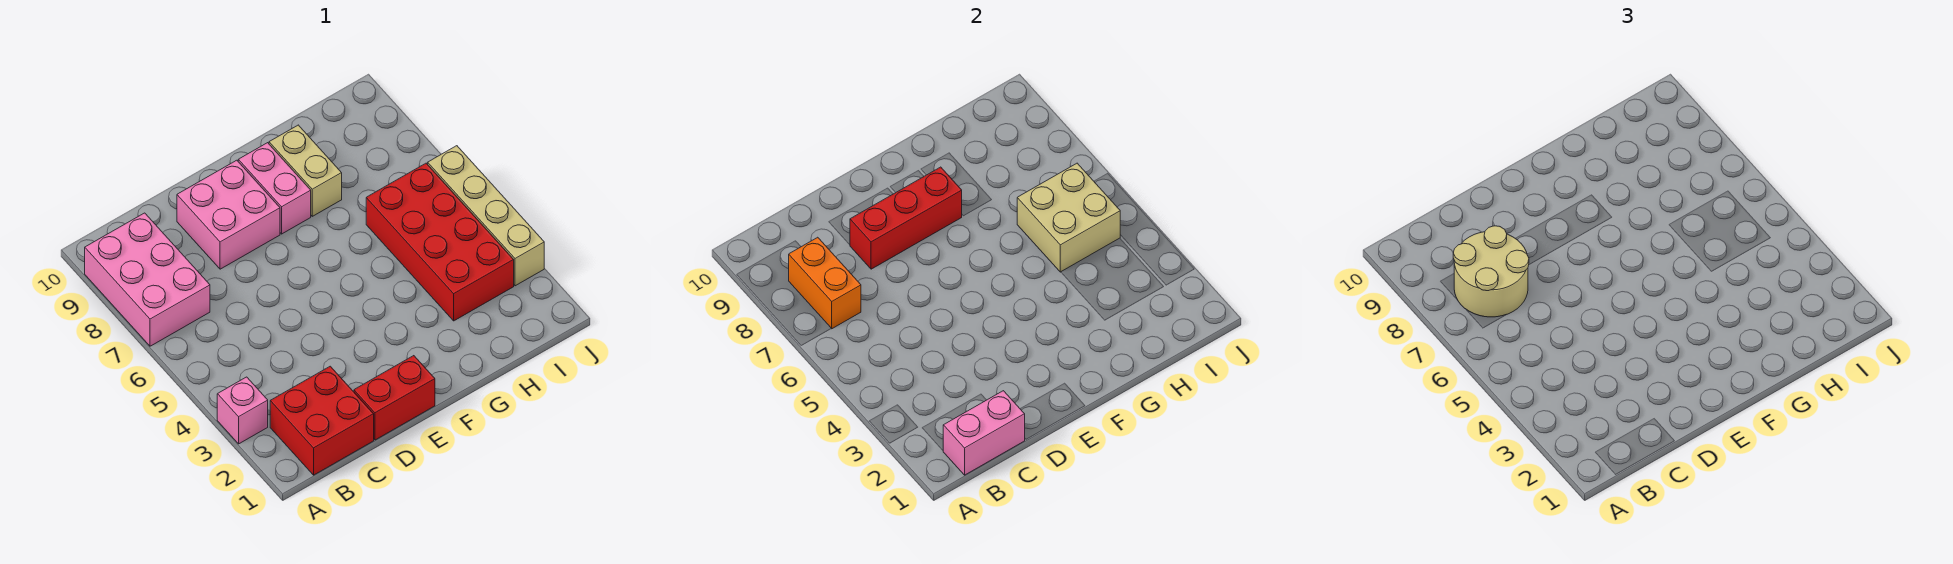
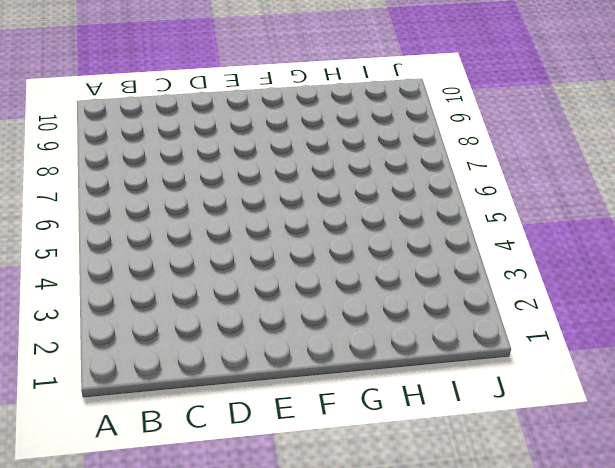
none -> pink brick A3 level 1
none -> pink brick A7:B9 level 1
none -> red brick B1:C2 level 1

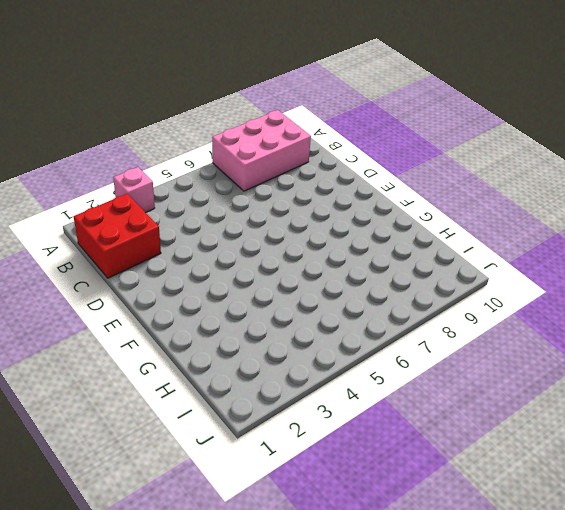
none -> red brick D1:E1 level 1
none -> pink brick D8:E9 level 1
none -> pink brick F8:F9 level 1

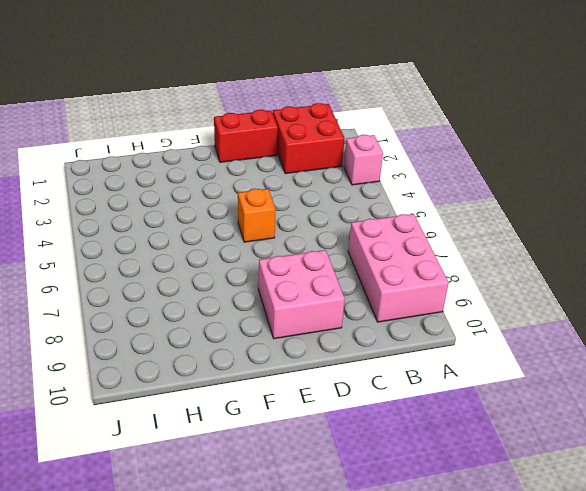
orange brick E5 level 1 -> none
none -> pink brick F8:F9 level 1
none -> tan brick G8:G9 level 1
none -> red brick H3:I6 level 1

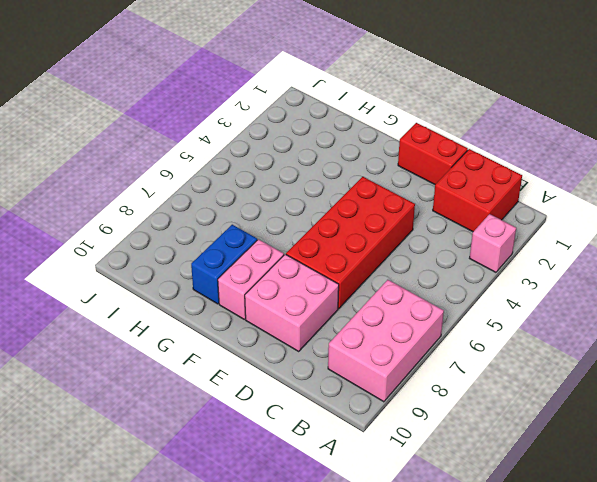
red brick D4:E7 level 1 -> red brick H3:I6 level 1
blue brick G8:G9 level 1 -> tan brick G8:G9 level 1
none -> tan brick J3:J6 level 1
none -> pink brick B1:C1 level 2
none -> orange brick B7:B8 level 2

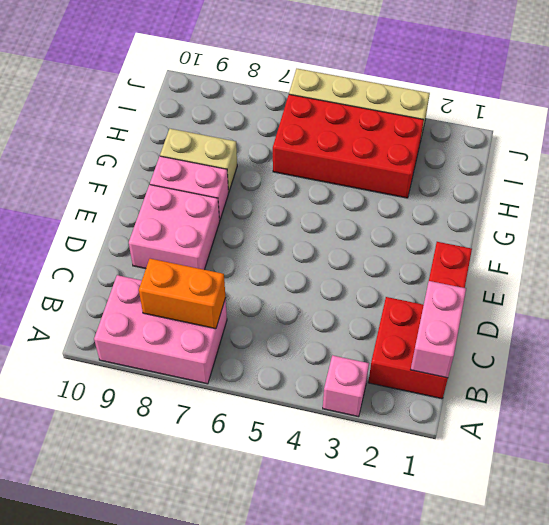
none -> red brick D8:F8 level 2
none -> tan brick H5:I6 level 2
none -> tan round brick B7:C8 level 3

